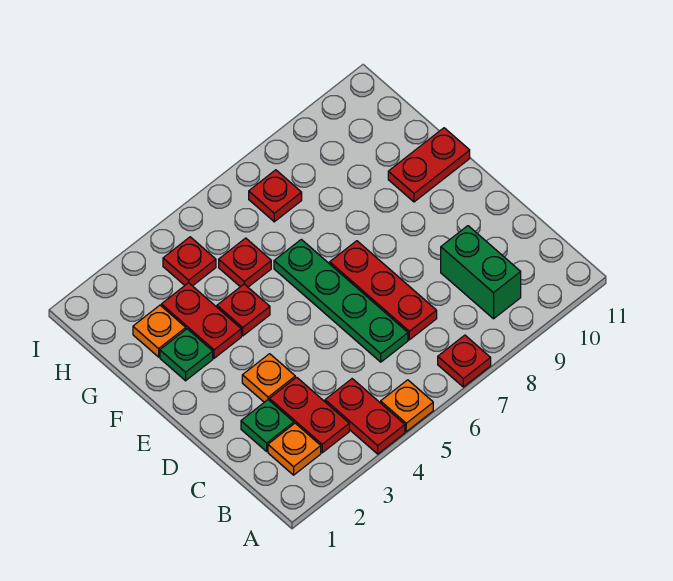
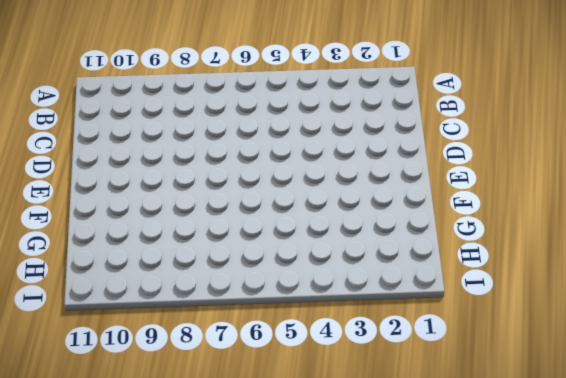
none -> red plate A4:B4 level 1
none -> orange plate A5 level 1
none -> red plate A7 level 1

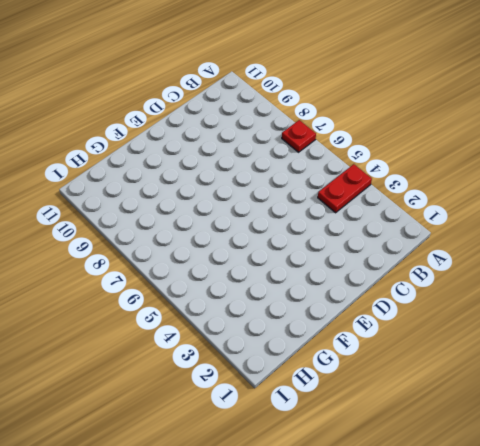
none -> orange plate A5 level 1
none -> orange plate B2 level 1
none -> red plate B3:C3 level 1

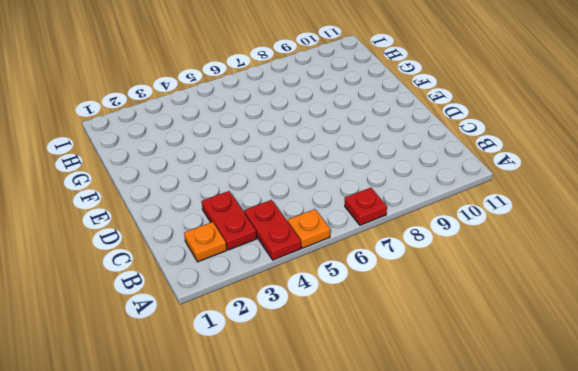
none -> green brick B9:C9 level 1
none -> green plate C2 level 1
none -> green plate C6:F6 level 1

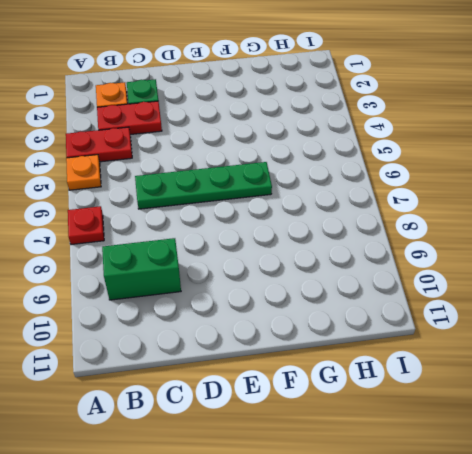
none -> red plate C7:E7 level 1
none -> orange plate D3 level 1
none -> green plate F2 level 1

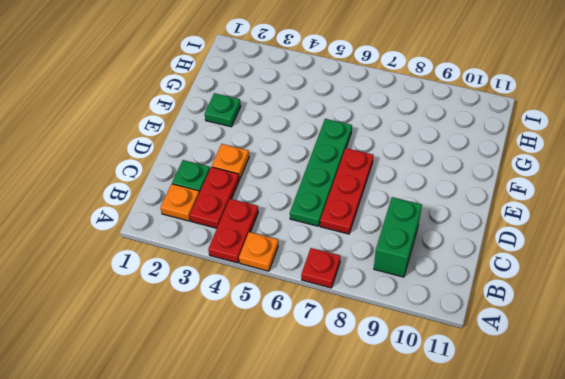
none -> red plate F3:G3 level 1
none -> red plate F4 level 1
none -> red plate F10:F11 level 1

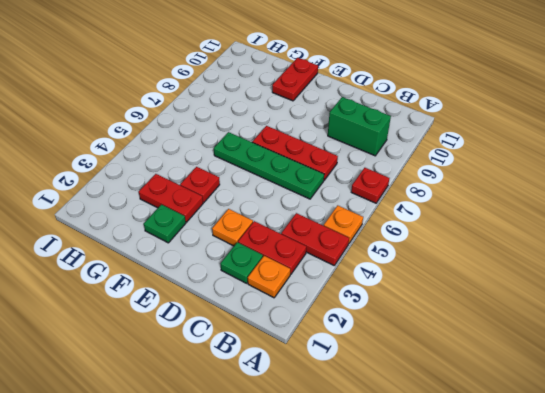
none -> orange plate G2 level 1
none -> red plate G5 level 1
none -> red plate H4 level 1

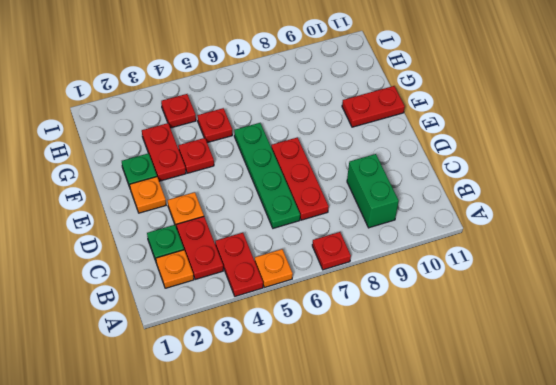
orange plate E2 level 1 -> orange plate G2 level 1
none -> red plate H7 level 1

